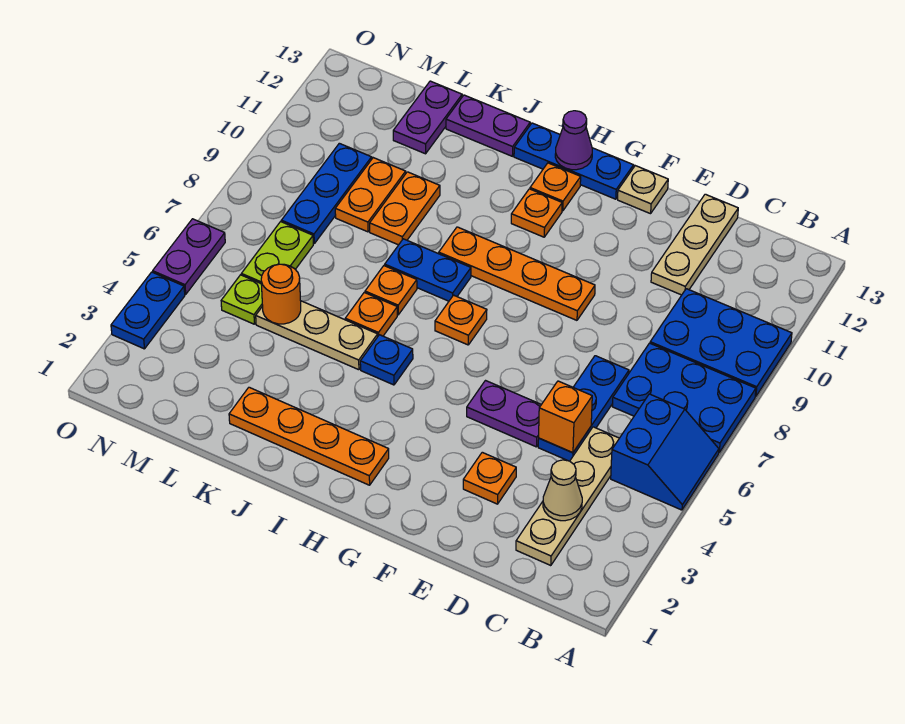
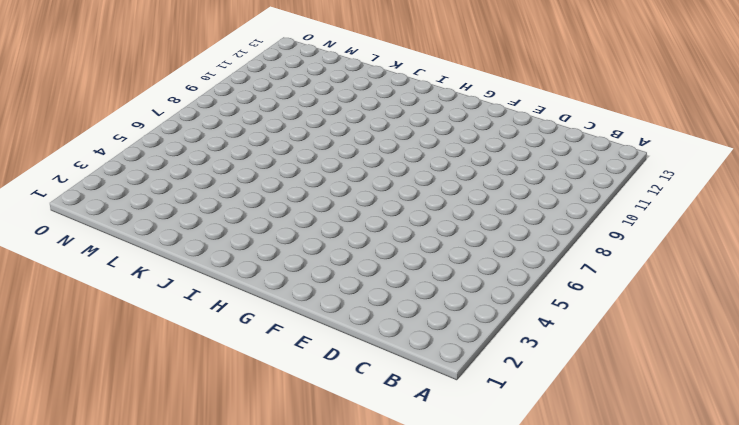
none -> blue slope A5:B6 level 1 top B
none -> blue plate A7:C8 level 1
none -> blue plate A9:C10 level 1
none -> tan plate C2:C5 level 1

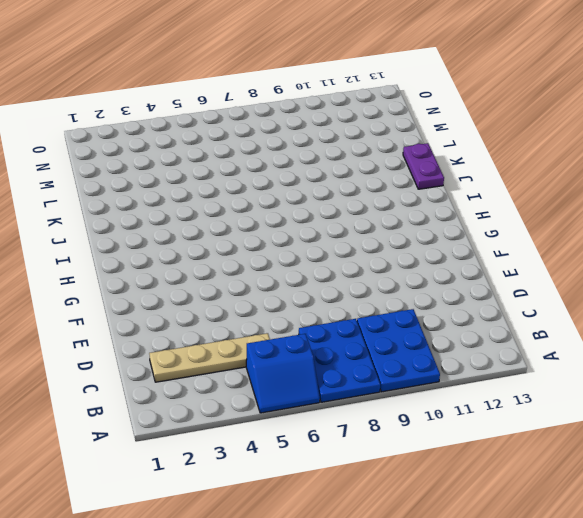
none -> blue plate D5:D7 level 1
none -> tan plate D11:D13 level 1
none -> orange plate E3 level 1
none -> purple plate E5:F5 level 1

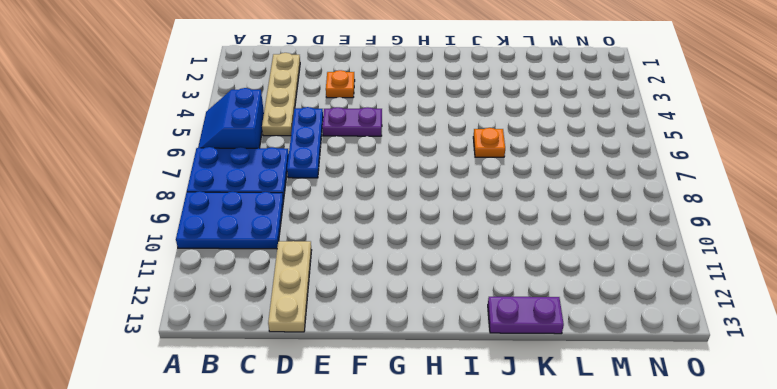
none -> orange plate F9:I9 level 1
none -> tan plate F13 level 1
none -> blue plate G13:I13 level 1
none -> orange plate H2:K2 level 1

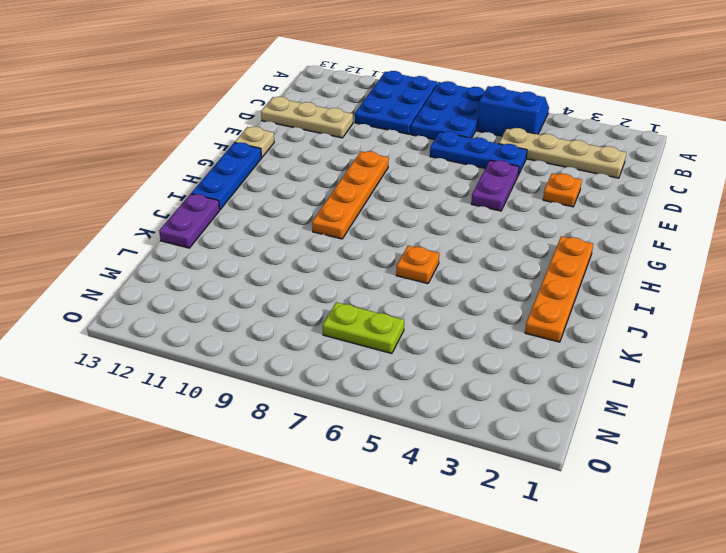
none -> orange plate H7 level 1
none -> orange plate H11 level 1
none -> orange plate H12 level 1
none -> blue plate I5 level 1

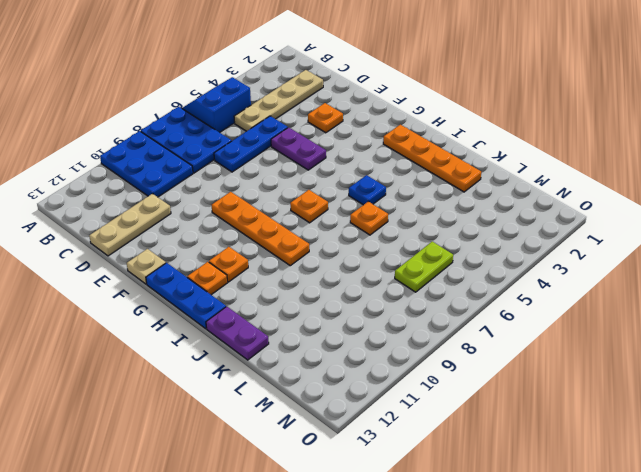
none -> blue plate I8:J8 level 1
none -> tan plate J5:L5 level 1
none -> orange plate J7 level 1
none -> orange plate K9:K10 level 1

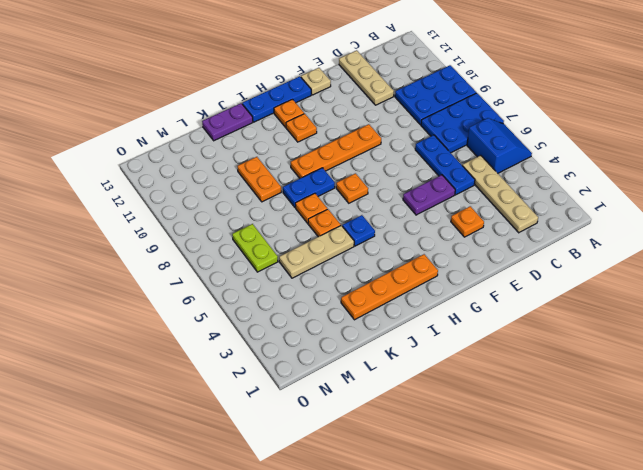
none -> orange plate L9:L10 level 1
none -> purple plate L12:L13 level 1
none -> lime plate M5 level 1
none -> blue plate M8:M10 level 1

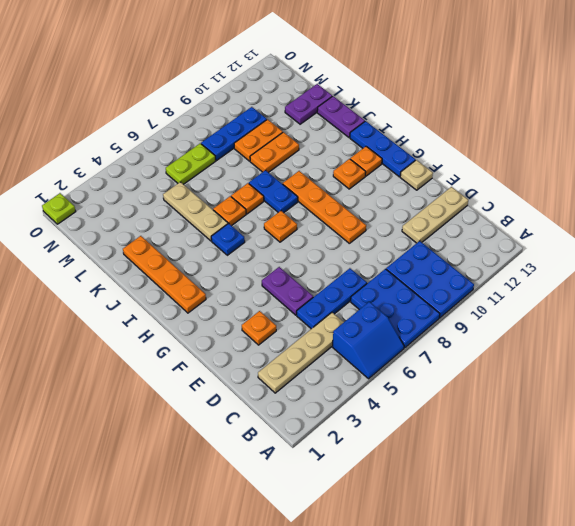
lime plate O1 level 1 -> lime plate M5 level 1
none -> blue plate O3:O4 level 1
none -> purple plate O5:O6 level 1
none -> tan cone C3 level 2
none -> orange brick D5 level 2

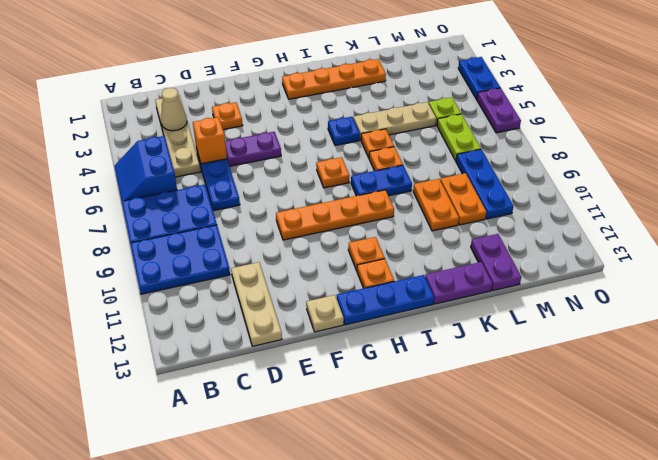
none -> purple cone H13 level 2
none -> orange round brick L5 level 2

